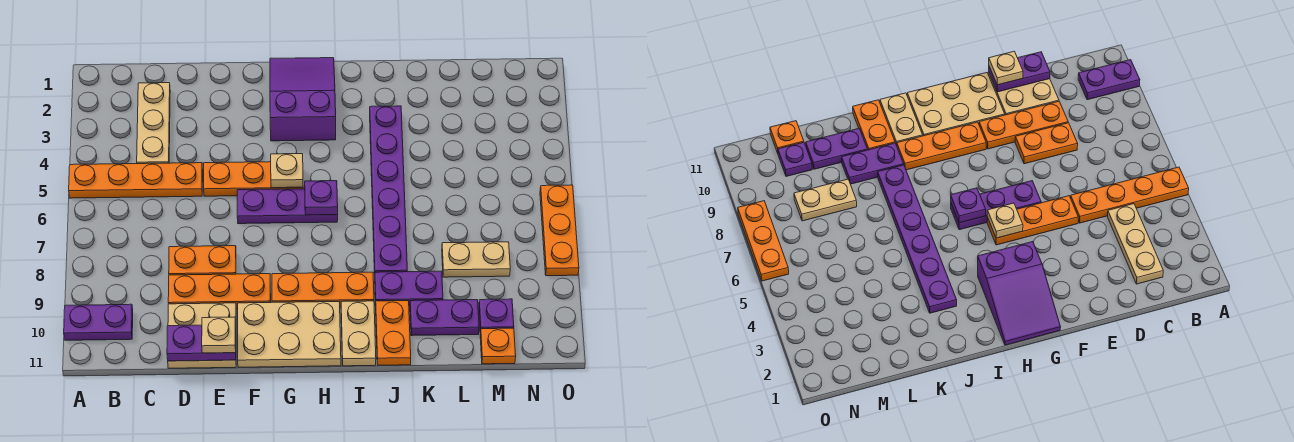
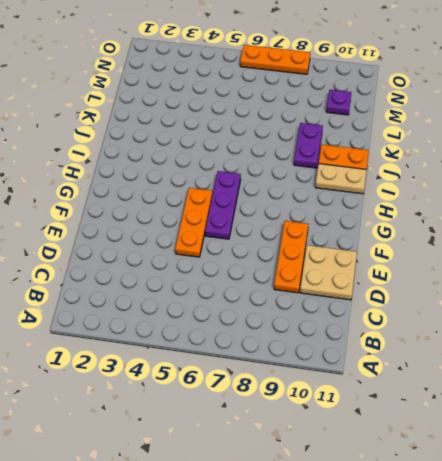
none -> orange plate A5:D5 level 1
none -> purple plate A10:B10 level 1
none -> tan plate C2:C4 level 1

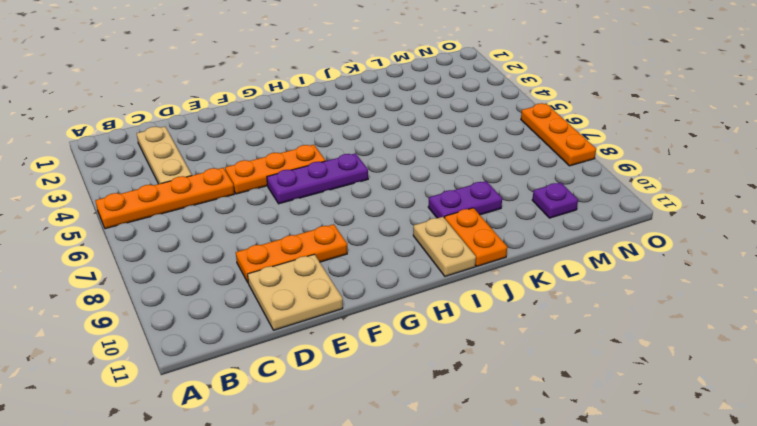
none -> purple plate A10:B10 level 1
none -> orange plate D8:E8 level 1
none -> tan plate F10:H11 level 1

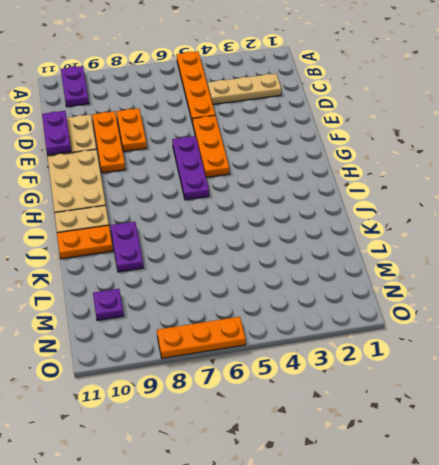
none -> purple slope G1:H3 level 1 top 3
none -> orange plate G9:I9 level 1
none -> purple plate J3:J8 level 1

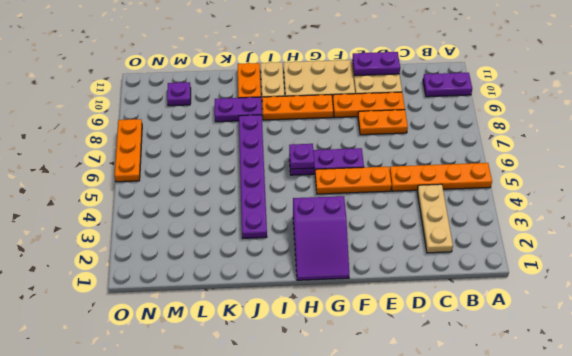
none -> purple plate K10:L10 level 1
none -> tan plate L8:M8 level 1
none -> orange plate M11 level 1

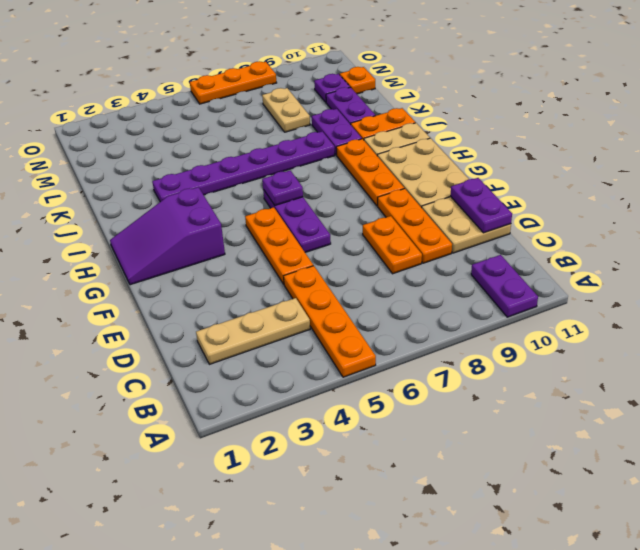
none -> tan plate G5 level 2
none -> tan plate E11 level 3

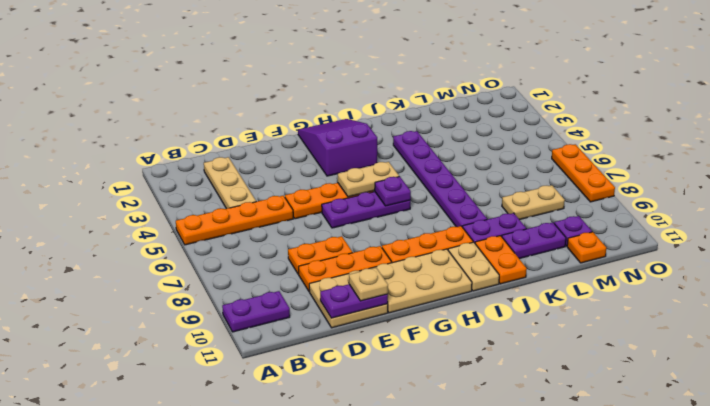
tan plate G5:H5 level 2 -> tan plate G5 level 2

